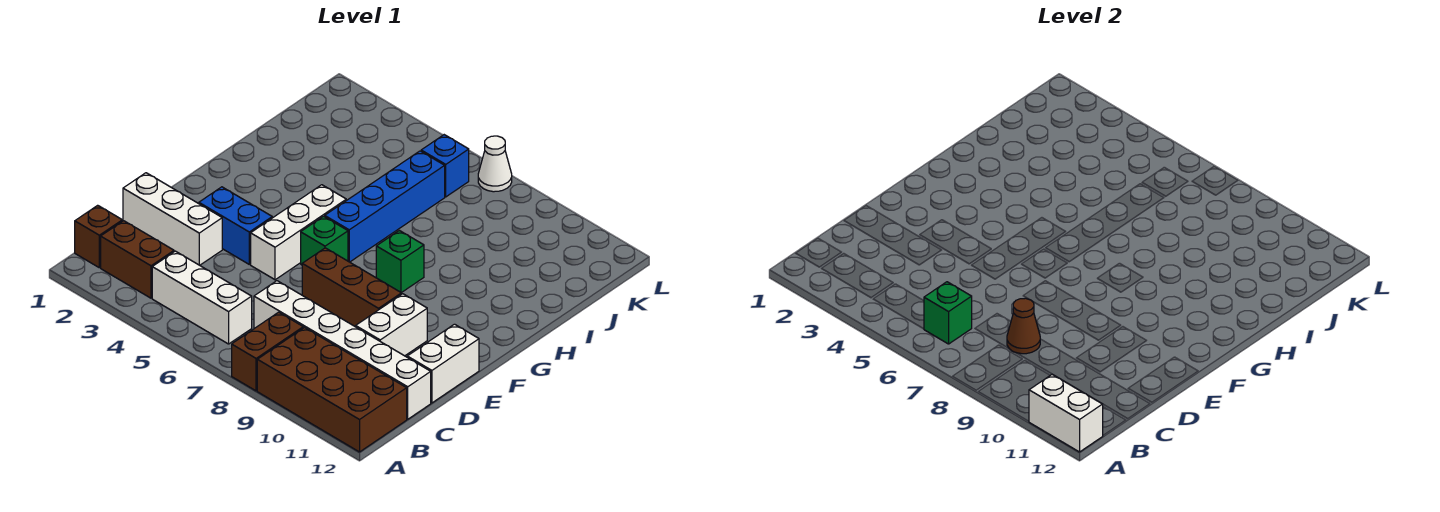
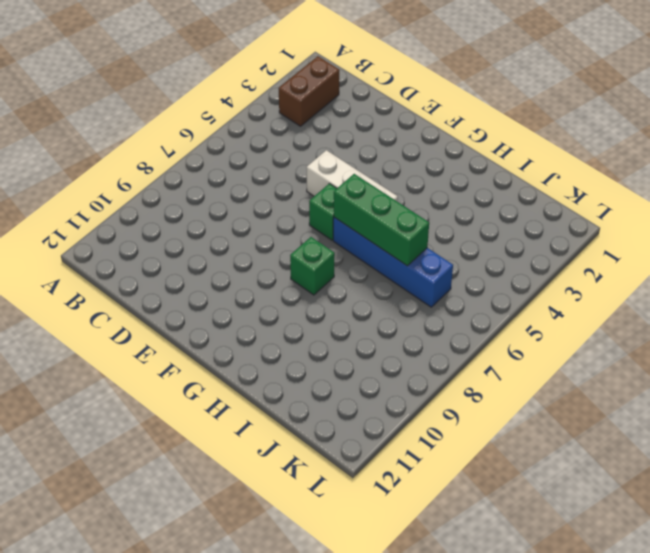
green brick G6:I6 level 2 -> none
none -> brown brick A8:B8 level 1
none -> brown brick A9:B12 level 1
none -> brown brick B1 level 1

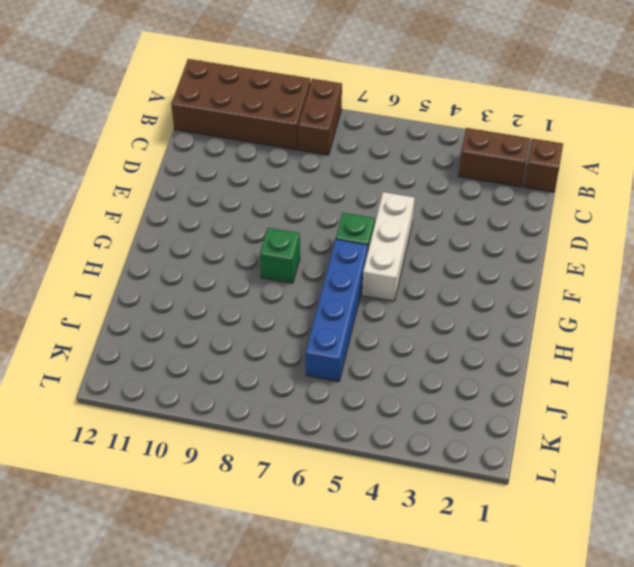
none -> white brick B4:B6 level 1
none -> white brick C7:C12 level 1
none -> white brick D1:D3 level 1

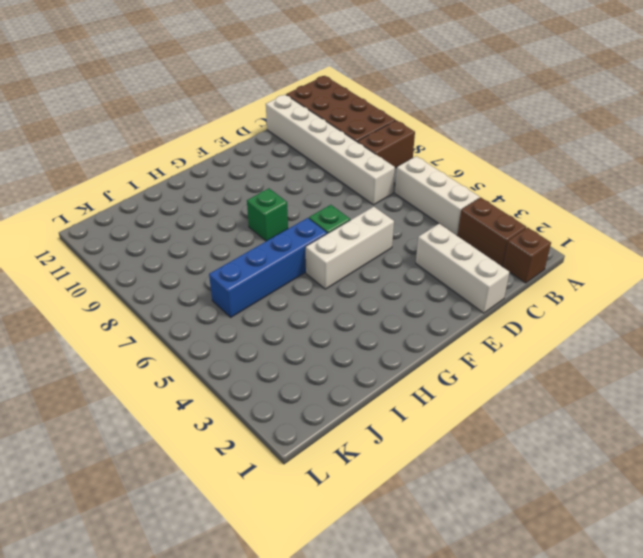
none -> white brick D10:E10 level 1
none -> white brick D12:E12 level 1
none -> blue brick E3:E4 level 1

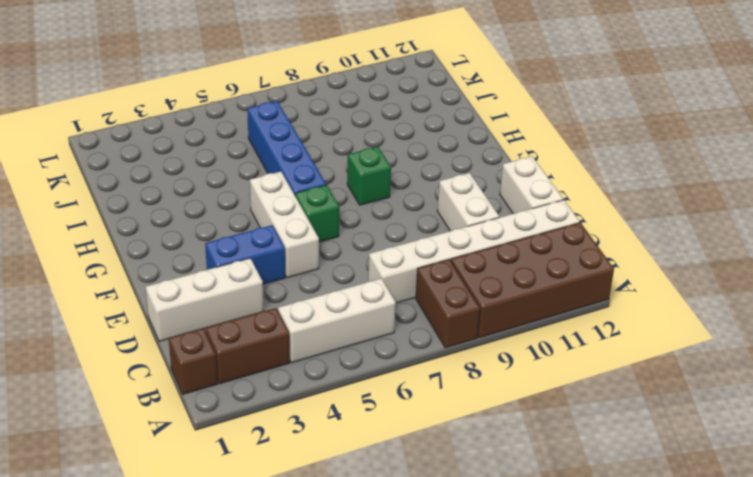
none -> brown brick E7:E9 level 1
none -> blue brick K6 level 1
none -> white cone L7 level 1

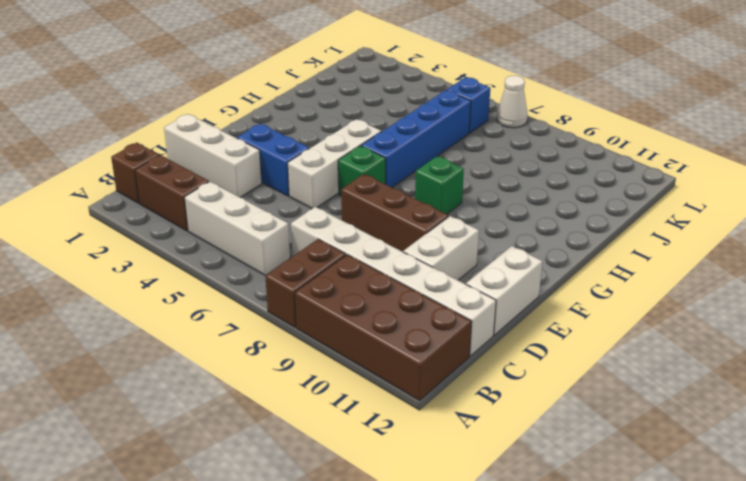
none -> white brick A11:A12 level 2
none -> green brick B6 level 2
none -> brown cone C8 level 2

